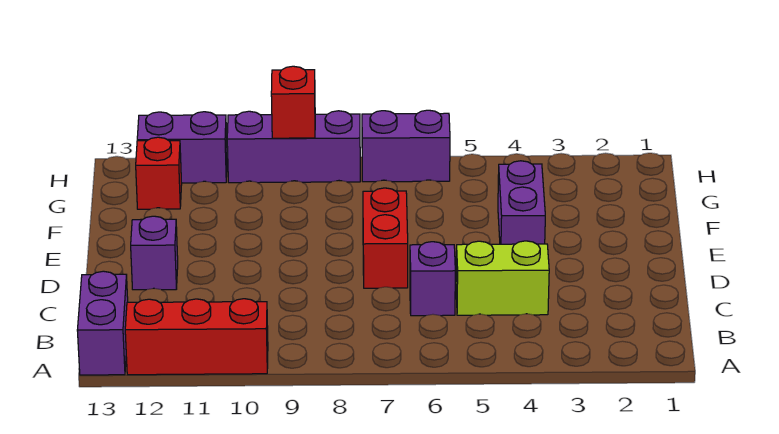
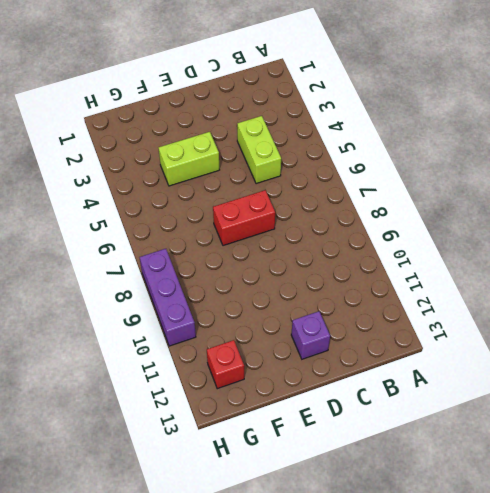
lime brick E4:F4 level 1 -> purple brick E4:F4 level 1
none -> red brick A10:A12 level 1
none -> purple brick A13:B13 level 1
none -> purple brick C6 level 1

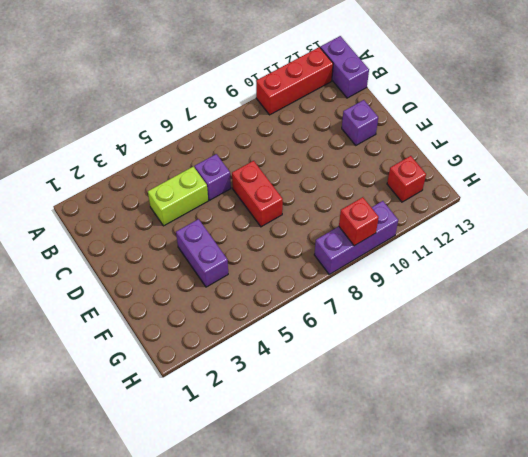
none -> purple brick H6:H7 level 1
none -> purple brick H11:H12 level 1

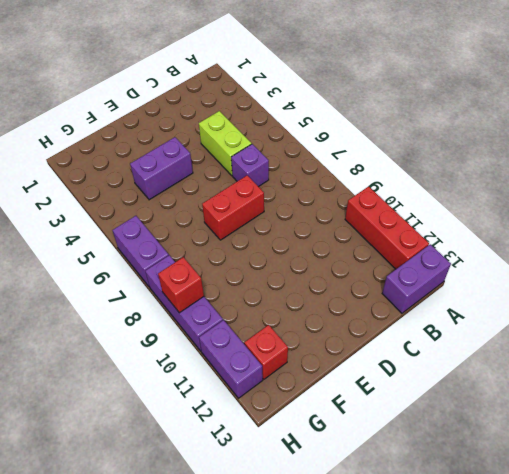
none -> purple brick D12 level 1

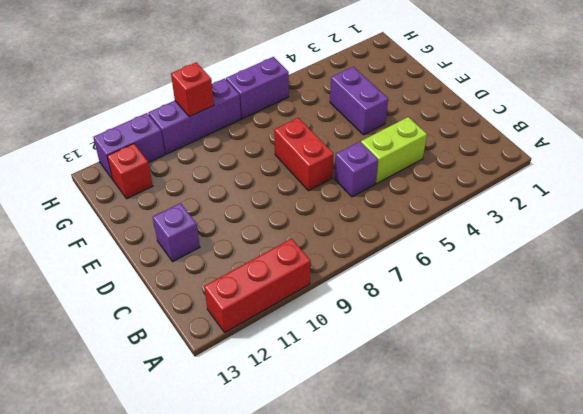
none -> purple brick A13:B13 level 1

